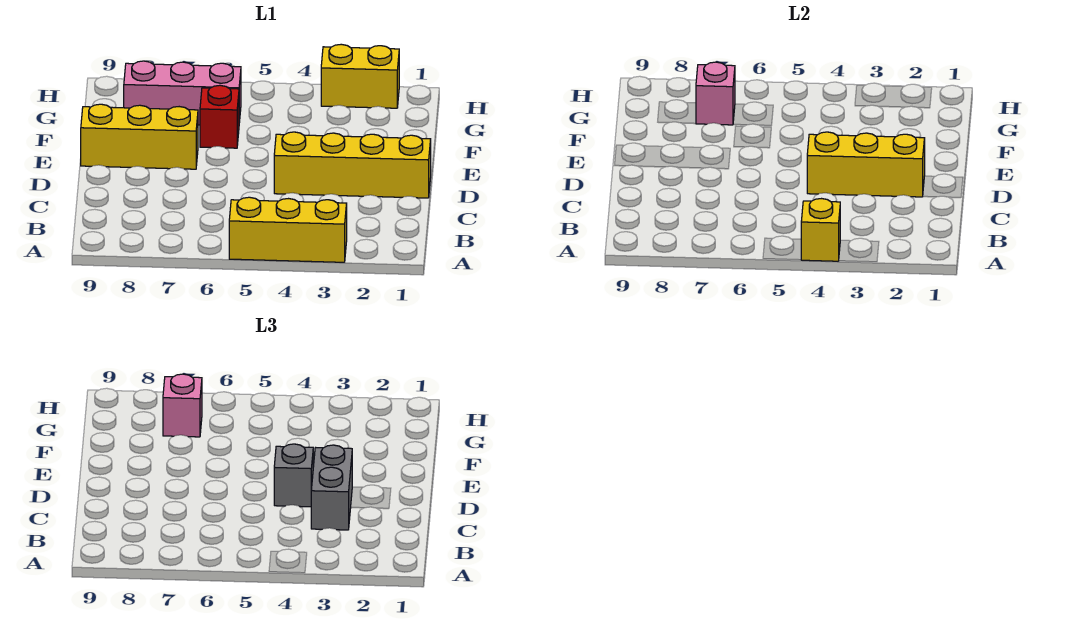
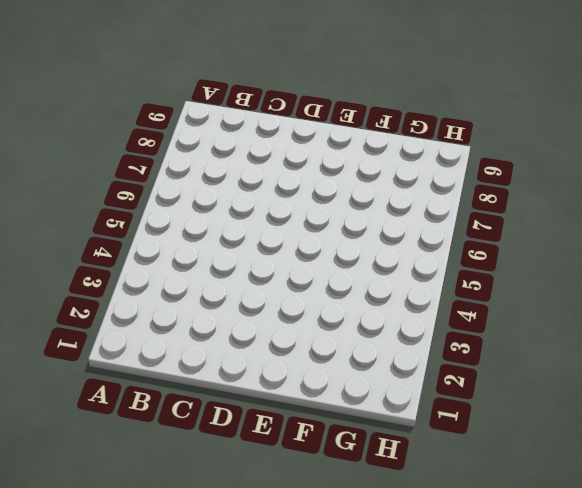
none -> yellow brick A3:A5 level 1
none -> yellow brick D1:D4 level 1
none -> yellow brick E7:E9 level 1

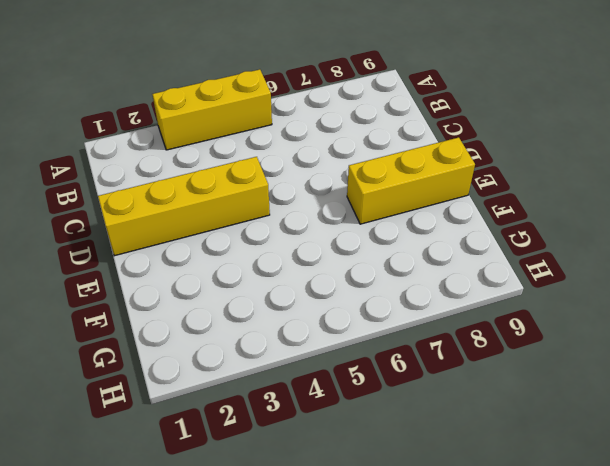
none -> red brick F6 level 1
none -> pink brick G6:G8 level 1
none -> yellow brick H2:H3 level 1

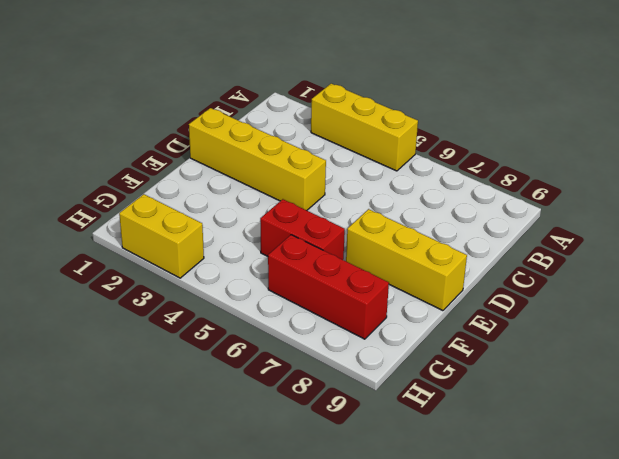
red brick F5:F6 level 1 -> red brick F6 level 1
red brick G6:G8 level 1 -> pink brick G6:G8 level 1
none -> yellow brick A4 level 2
none -> yellow brick D2:D4 level 2
none -> pink brick G7 level 2

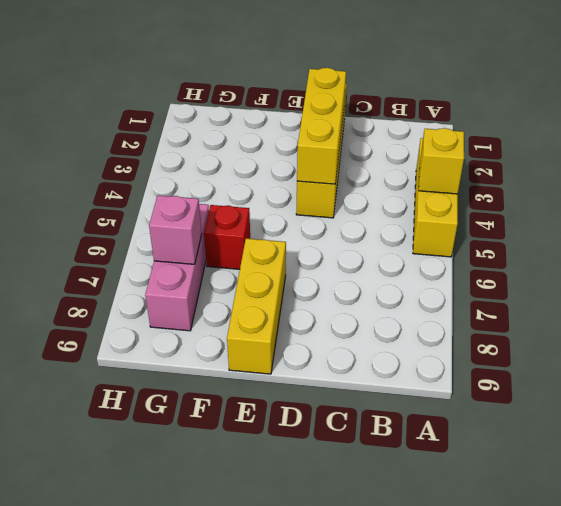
none -> yellow brick H2:H3 level 1
none -> grey brick C3:D3 level 3
none -> grey brick D4 level 3

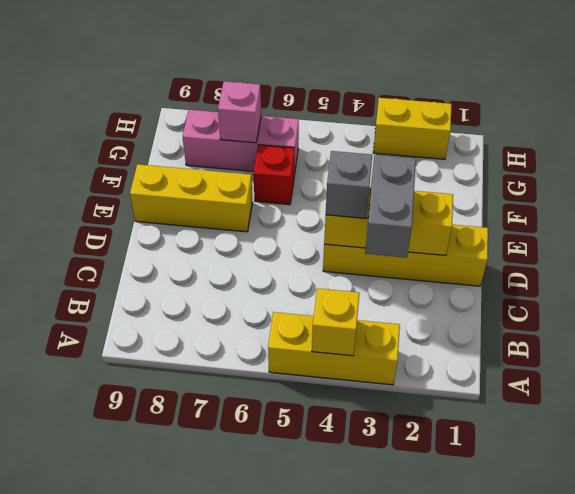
none -> pink brick G7 level 3

